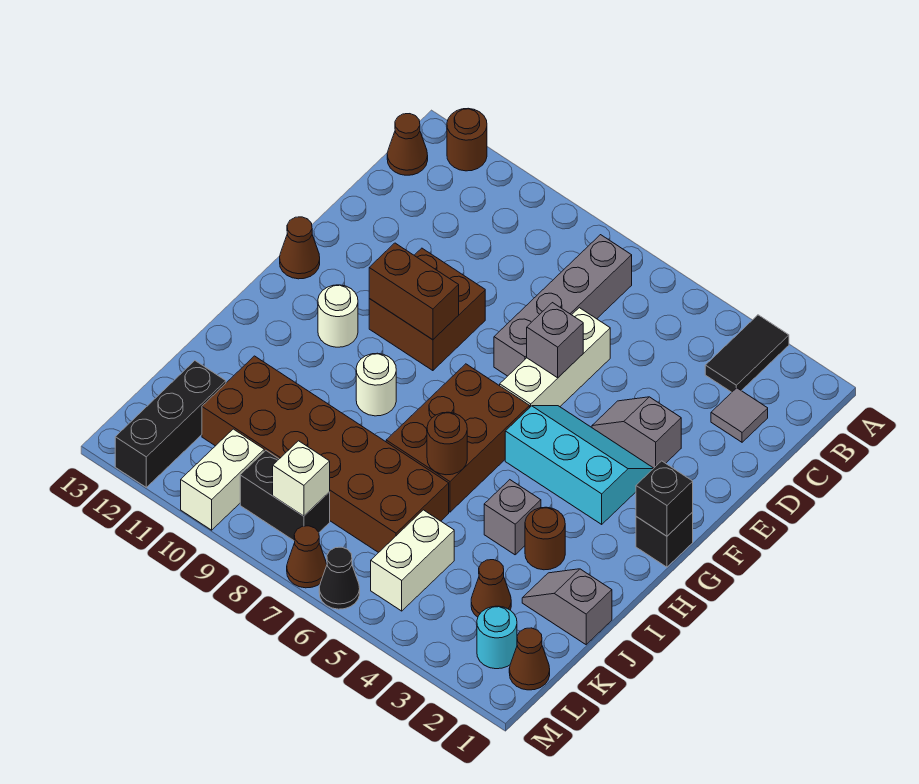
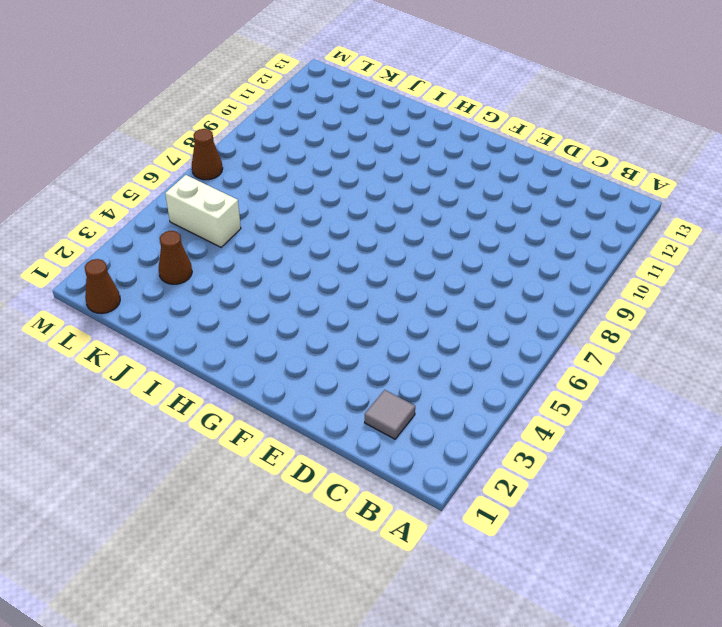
none -> black tile A3:B3 level 1
none -> brown round brick A12 level 1
none -> grey brick B7:E7 level 1
none -> brown cone B13 level 1

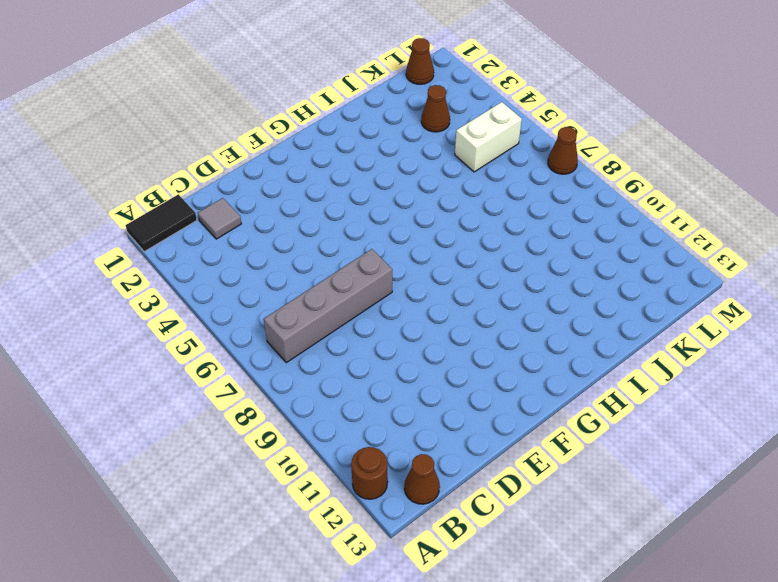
black tile A1:B1 level 1 -> black tile A3:B3 level 1
none -> white brick D6:F6 level 1
none -> grey slope E3:E4 level 1 top 3
none -> brown brick E9:F10 level 1
none -> cyan slope F3:G5 level 1 top G

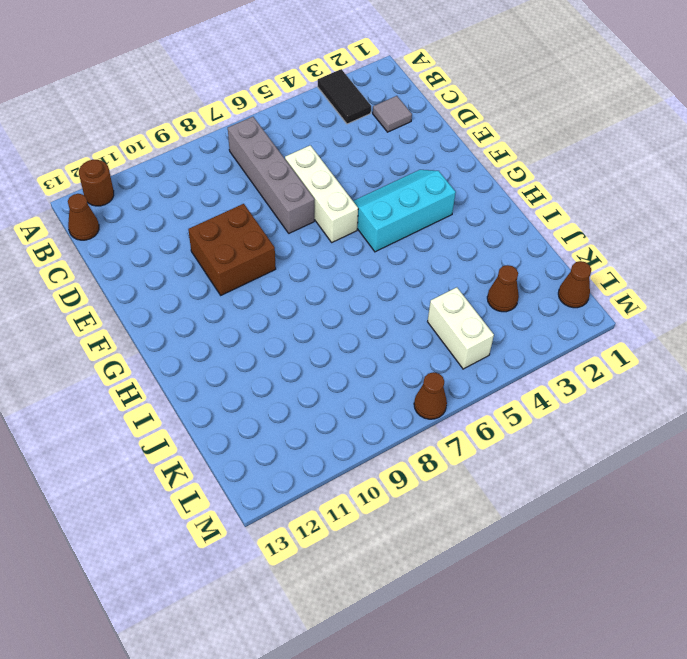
none -> grey slope E3:E4 level 1 top 3
none -> brown cone F13 level 1
none -> black brick G1 level 1
none -> brown brick G6:I7 level 1

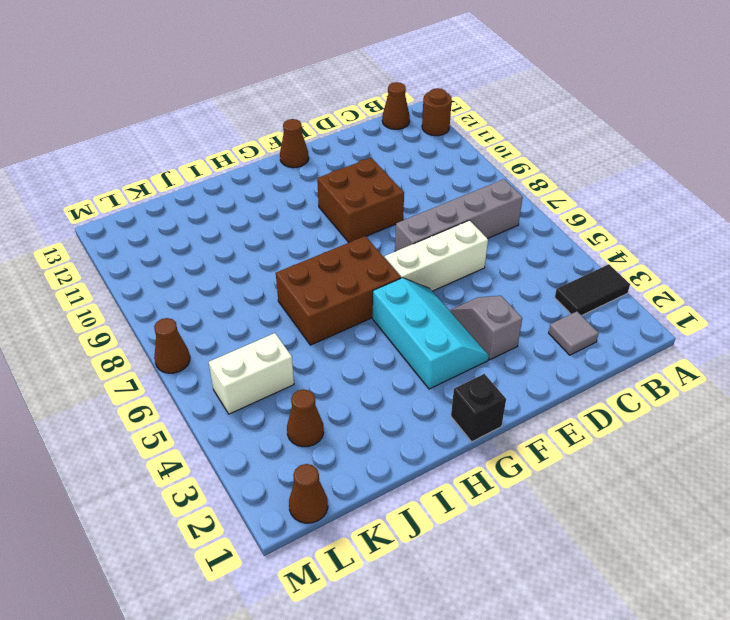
none -> white round brick G11 level 1
none -> white round brick H9 level 1
none -> brown round brick I3 level 1
none -> grey brick I4 level 1

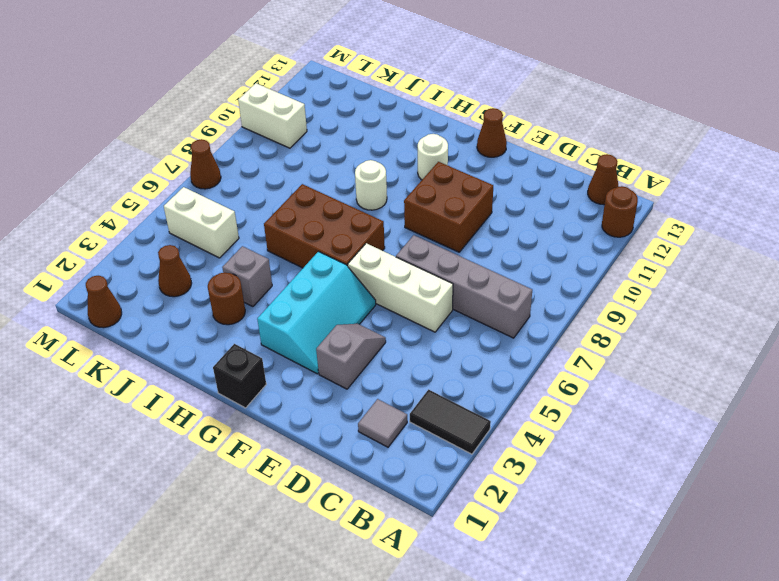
none -> grey slope J1:J2 level 1 top 1
none -> brown brick J6:K11 level 1
none -> black brick K12:M12 level 1
none -> cyan round brick L2 level 1

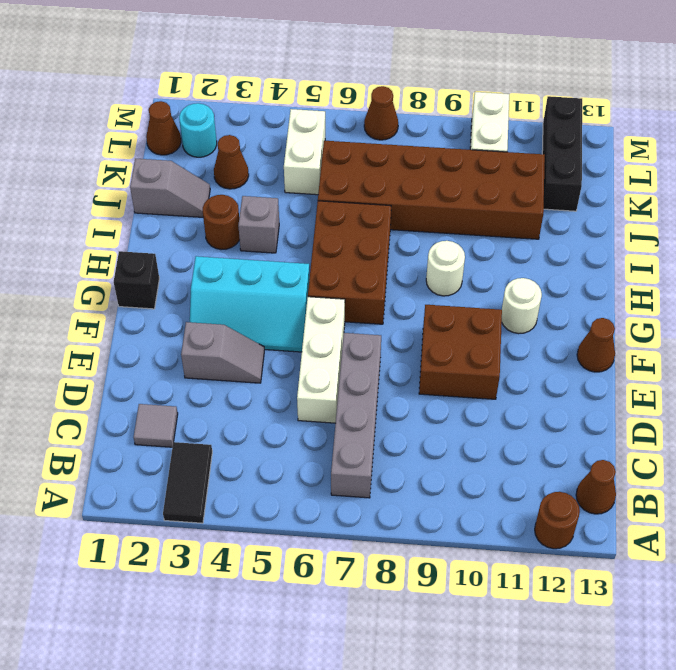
none -> black brick L8:L9 level 1
none -> black cone M6 level 1
none -> grey brick E6 level 2
none -> brown brick F9:F10 level 2

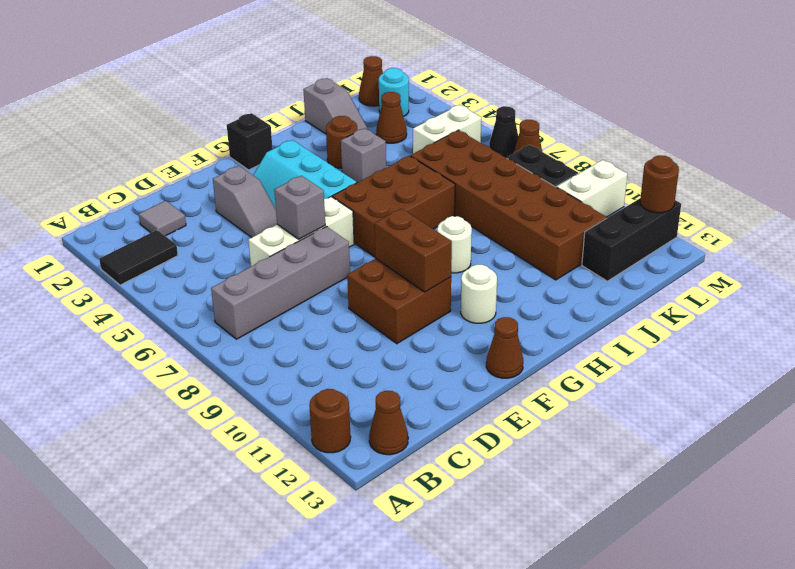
brown round brick M12 level 2 -> brown round brick I6 level 2
none -> black brick G1 level 2
none -> white brick L8 level 2

